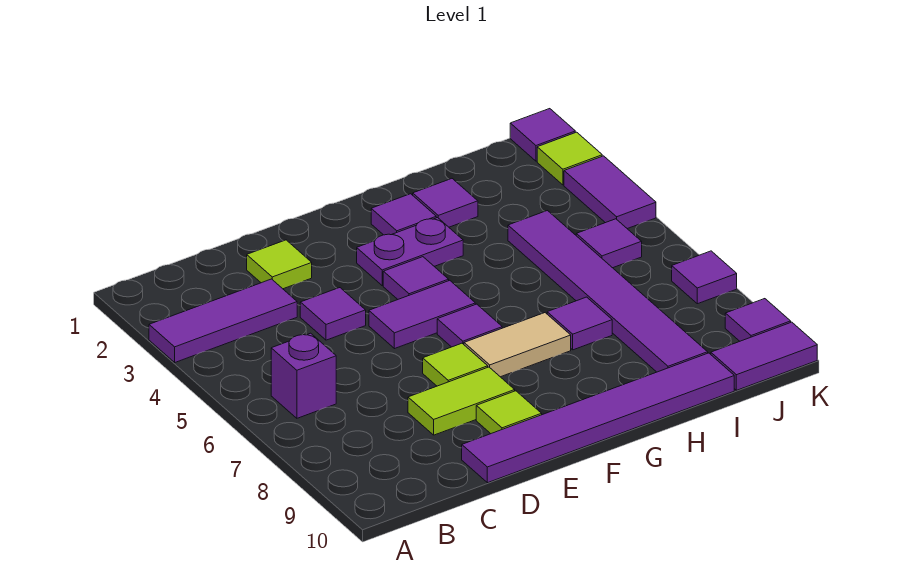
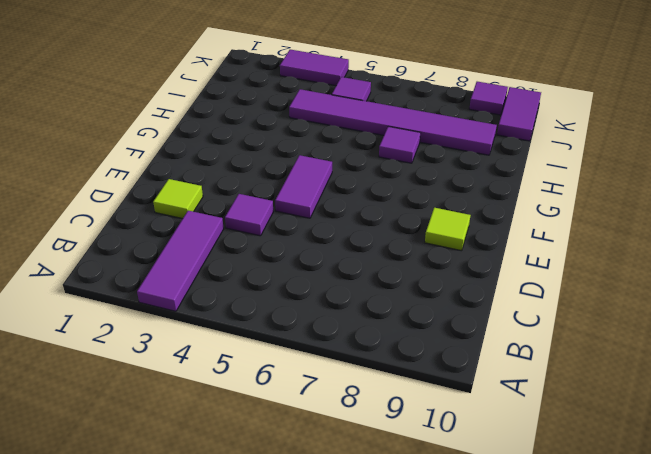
none -> purple brick B6 level 1
none -> lime tile D8:E8 level 1
none -> purple tile D10:I10 level 1

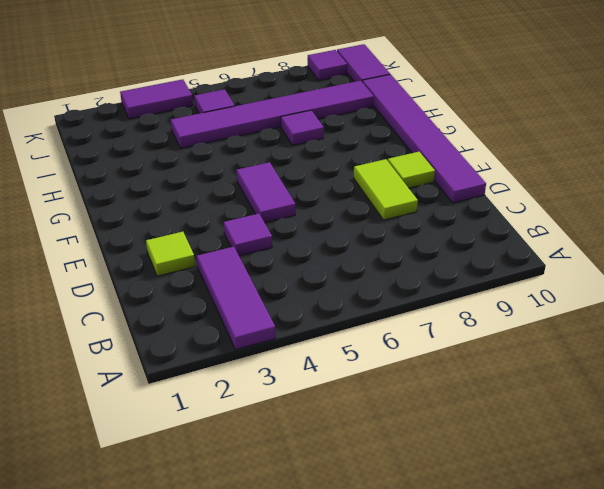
none -> purple brick B6 level 1
none -> lime tile E7 level 1
none -> purple plate F3:G3 level 1

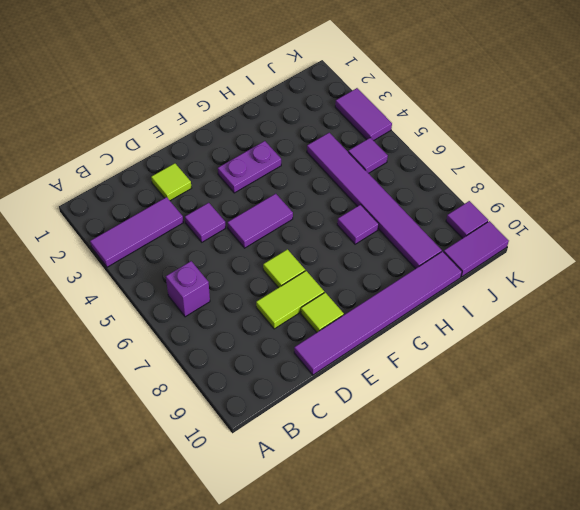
none -> purple tile F4 level 1
none -> purple tile F6 level 1
none -> tan tile F7:G7 level 1

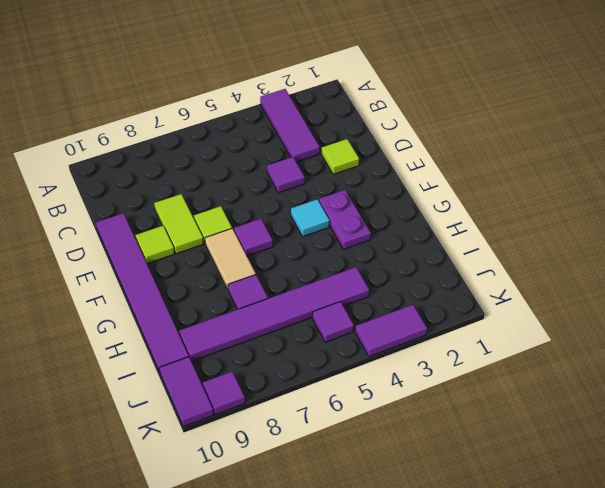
cyan tile F4 level 1 -> purple tile F4 level 1
none -> purple brick B6 level 1
none -> purple tile E5:F5 level 1
none -> purple tile G2 level 1

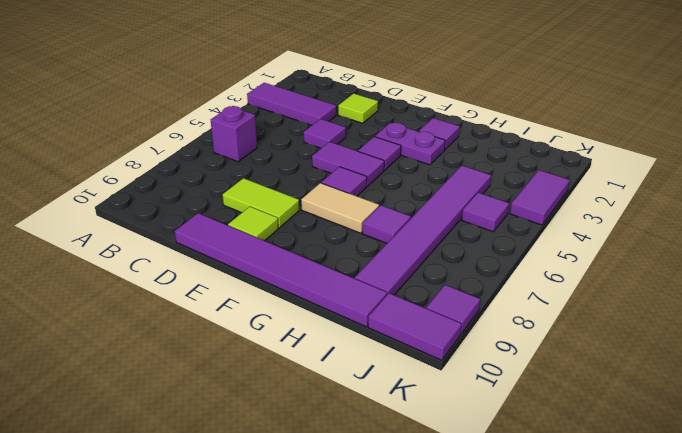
none -> lime tile E7 level 1
none -> purple tile H2 level 1
none -> purple tile K1 level 1

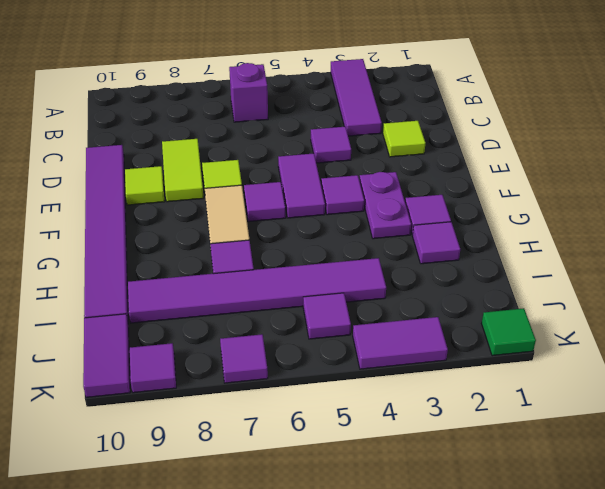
green tile K1 level 1 -> purple tile K1 level 1
none -> lime tile K2 level 1

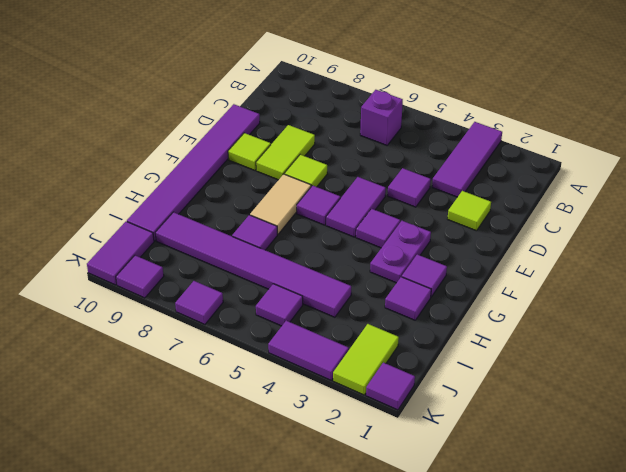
lime tile J2:K2 level 1 -> lime tile K2 level 1

